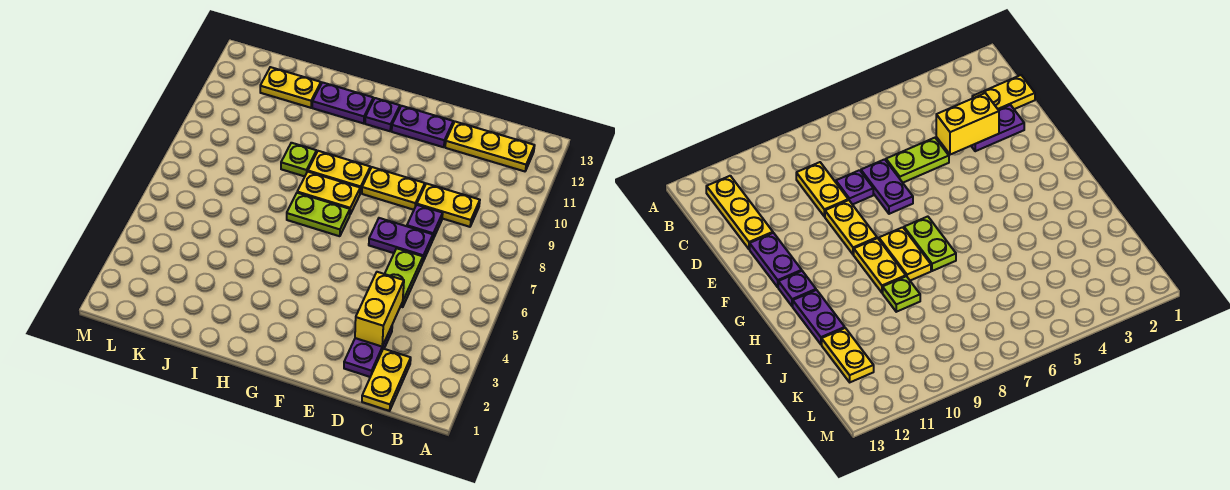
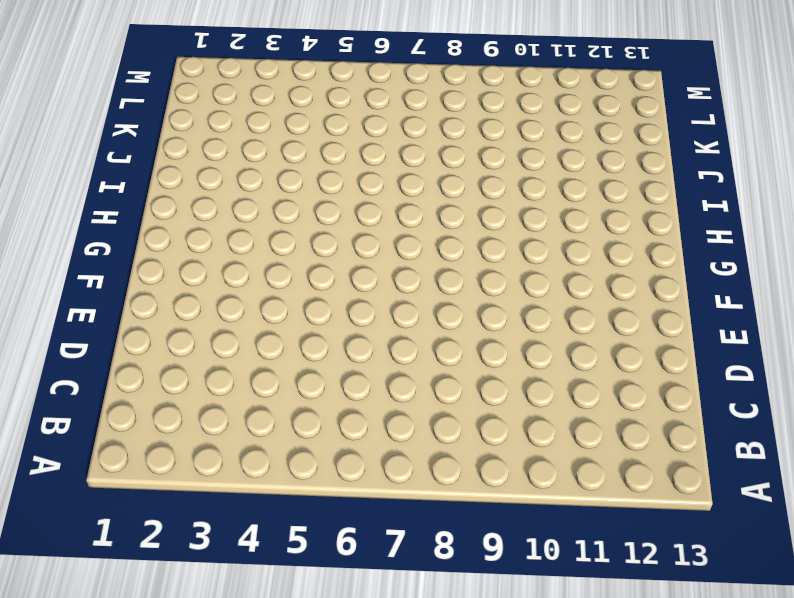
none -> yellow plate B12:D12 level 1
none -> yellow plate C1:C2 level 1
none -> yellow plate C9:D9 level 1

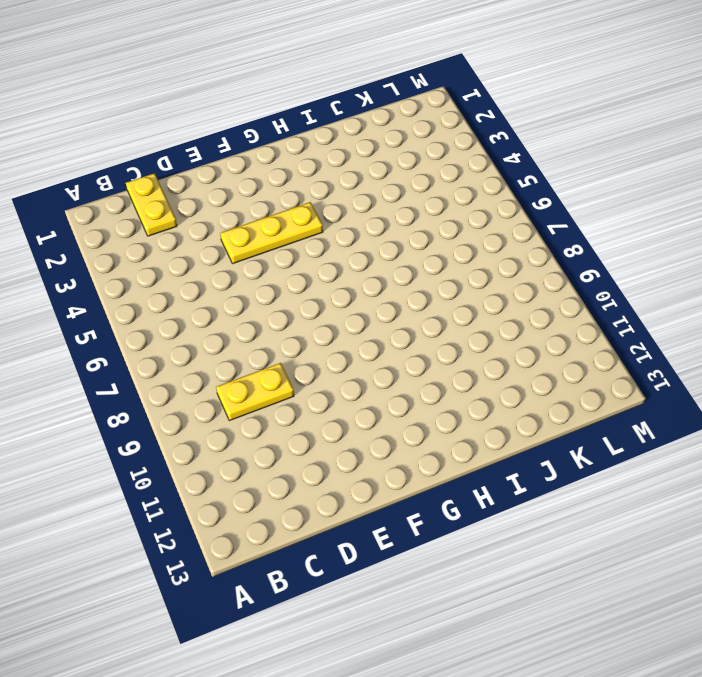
yellow plate E4:G4 level 1 -> yellow plate B12:D12 level 1
none -> purple plate D2:D3 level 1
none -> lime plate D5:D6 level 1
none -> purple plate D7:E7 level 1

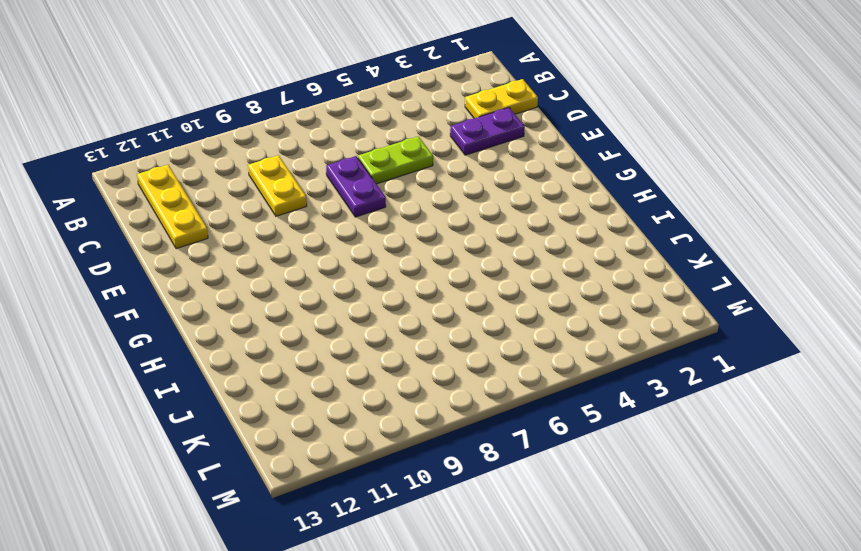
none -> purple plate D8 level 1
none -> yellow plate E9:F9 level 1
none -> purple plate E12:F12 level 1

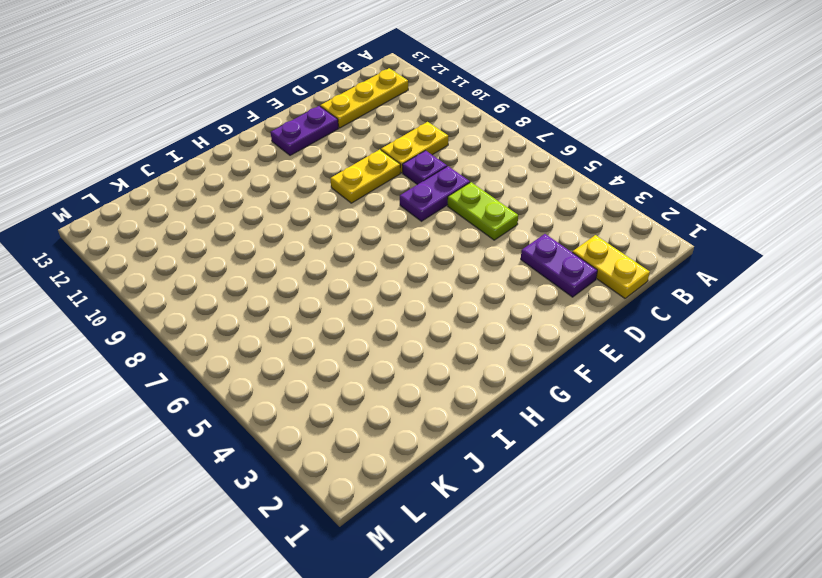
none -> lime plate G7:H7 level 1
none -> yellow plate G8:H8 level 1
none -> yellow plate G9:H9 level 1

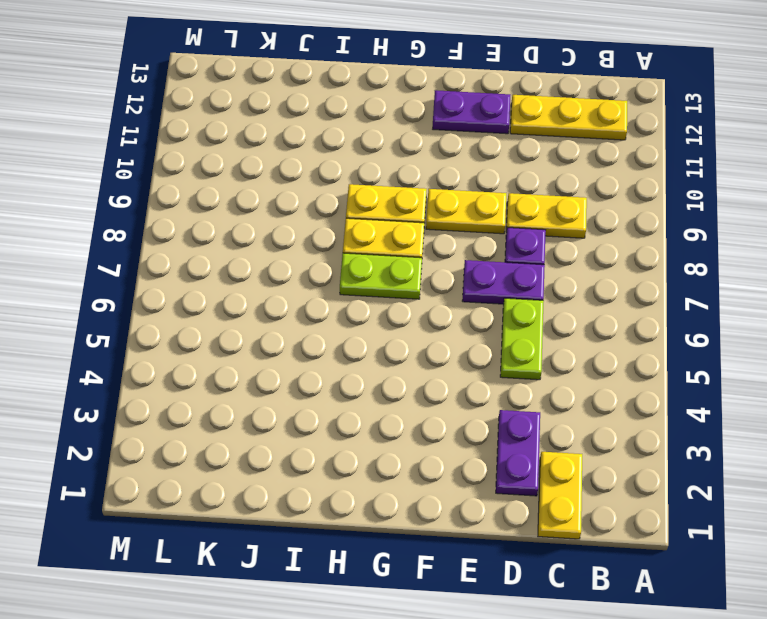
none -> purple plate G12 level 1
none -> purple plate H12:I12 level 1
none -> lime plate I9 level 1

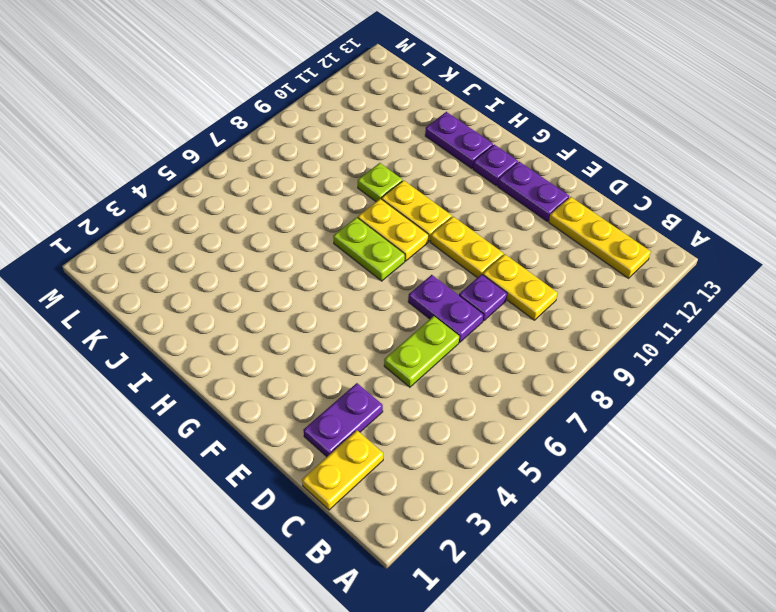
none -> yellow plate J12:K12 level 1
none -> yellow brick D3:D4 level 2

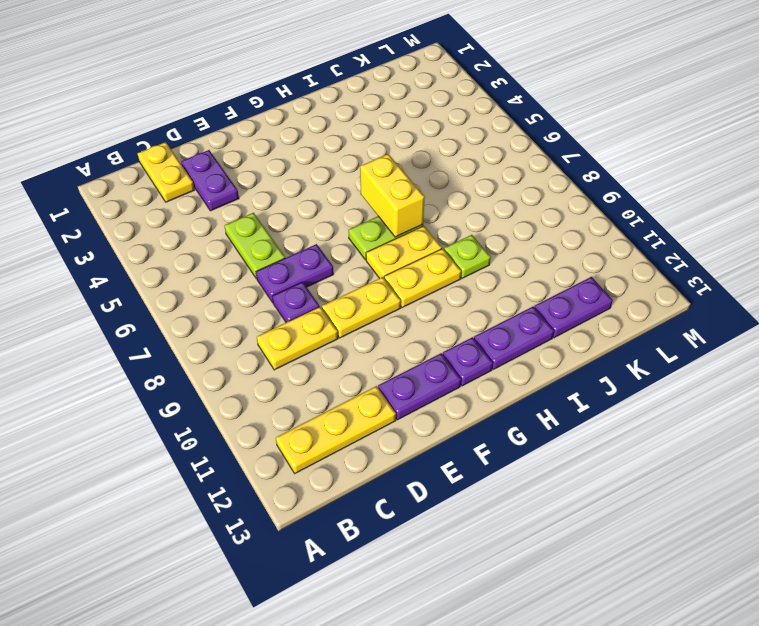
yellow brick H6:H7 level 2 -> yellow brick D3:D4 level 2
purple plate J12:K12 level 1 -> yellow plate J12:K12 level 1

